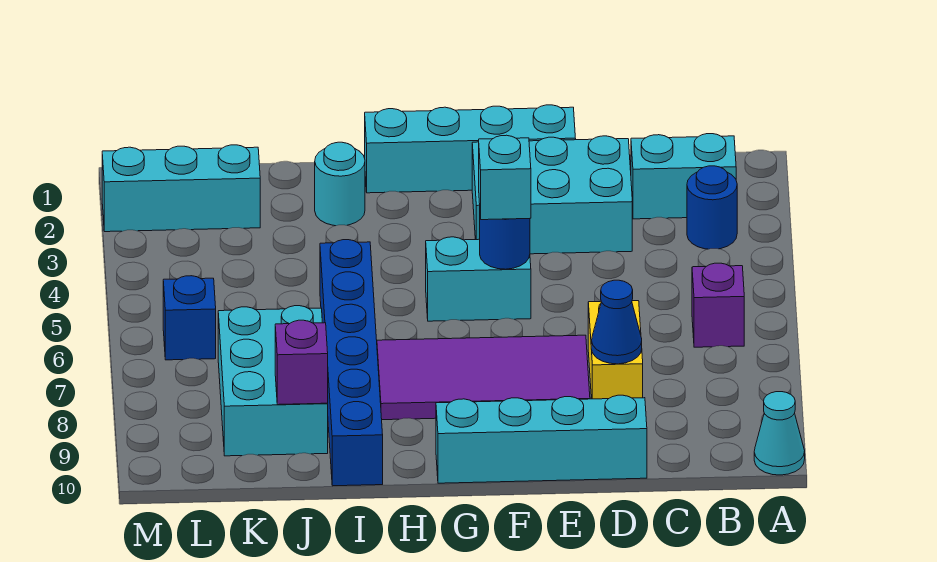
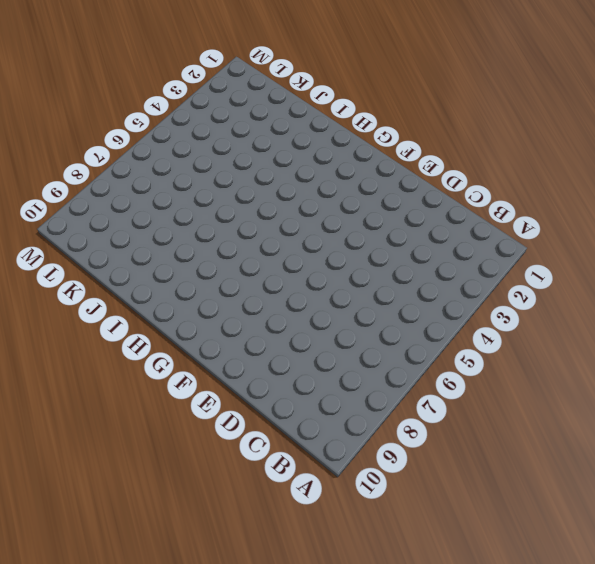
none -> cyan cone A10 level 1
none -> cyan brick B2:C2 level 1
none -> blue round brick B3 level 1

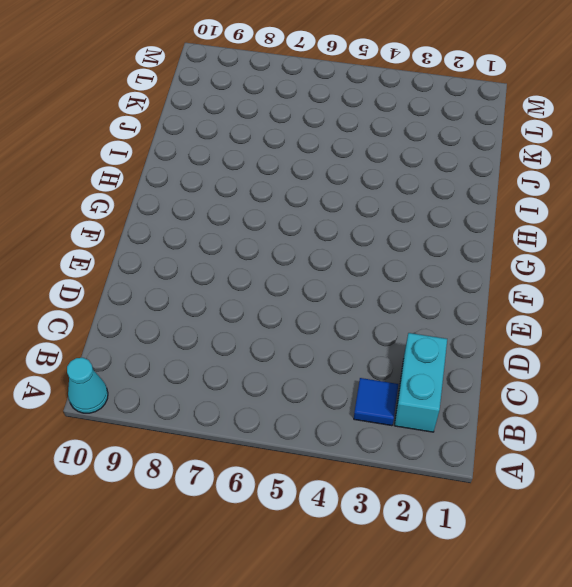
blue tile B3 level 1 -> blue round brick B3 level 1
none -> purple brick B6 level 1
none -> cyan brick D2:F3 level 1
none -> yellow brick D7:D8 level 1

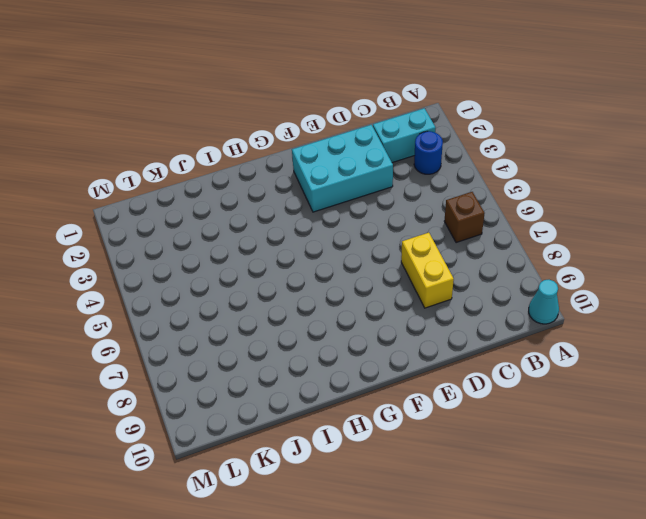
brown brick B6 level 1 -> purple brick B6 level 1
none -> cyan brick D10:G10 level 1
none -> cyan brick E1:H1 level 1
none -> purple tile E7:H8 level 1

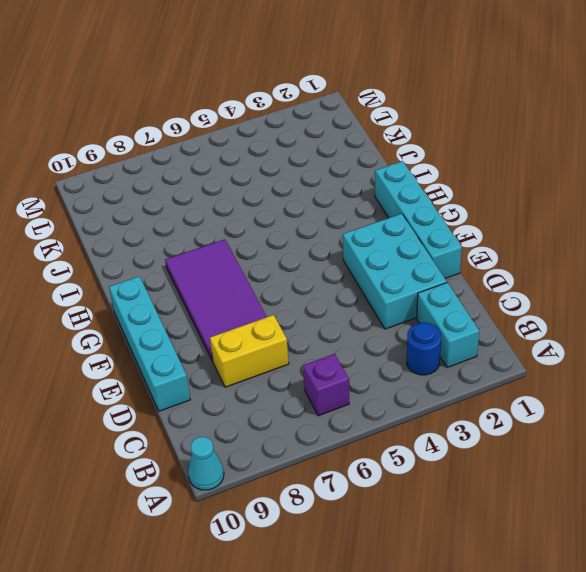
none -> cyan brick F5:G5 level 1
none -> cyan round brick I2 level 1
none -> blue brick I5:I10 level 1

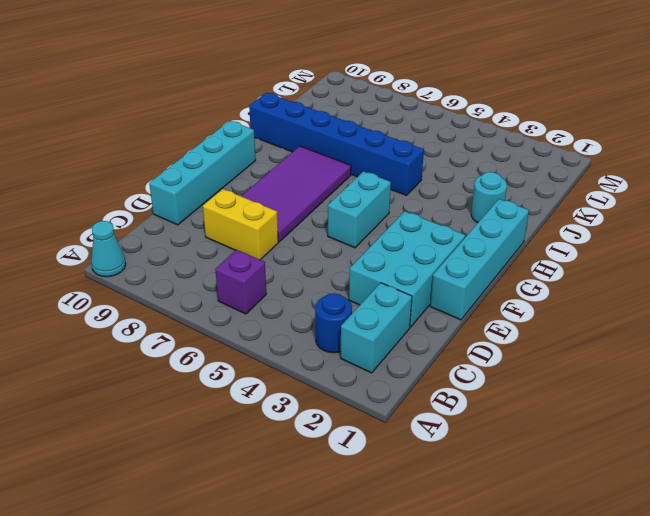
none -> cyan brick J7:K9 level 1
none -> cyan brick K2:M2 level 1
none -> blue brick L6 level 1

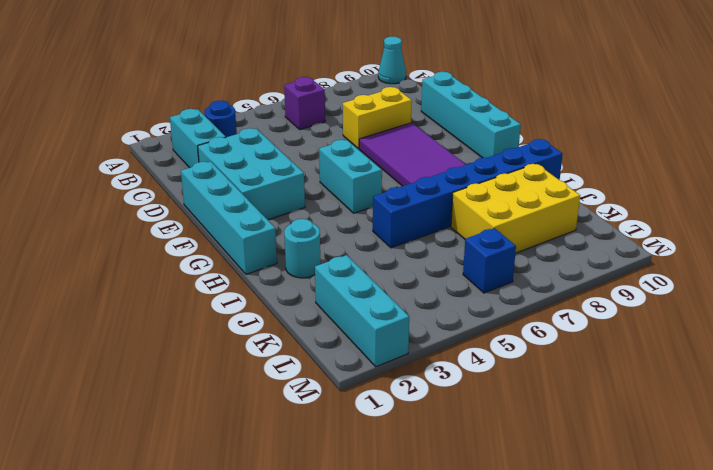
yellow brick J7:K9 level 1 -> cyan brick J7:K9 level 1
none -> blue cone D8 level 2
none -> blue round brick F5 level 2
none -> purple brick J9 level 2

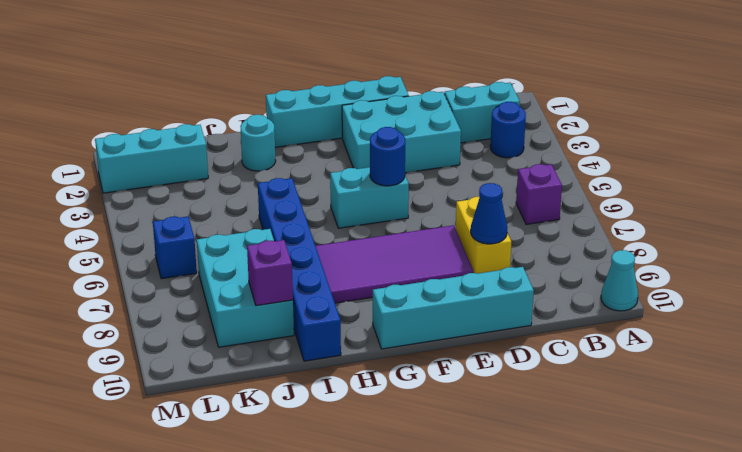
none -> cyan brick F5 level 3

